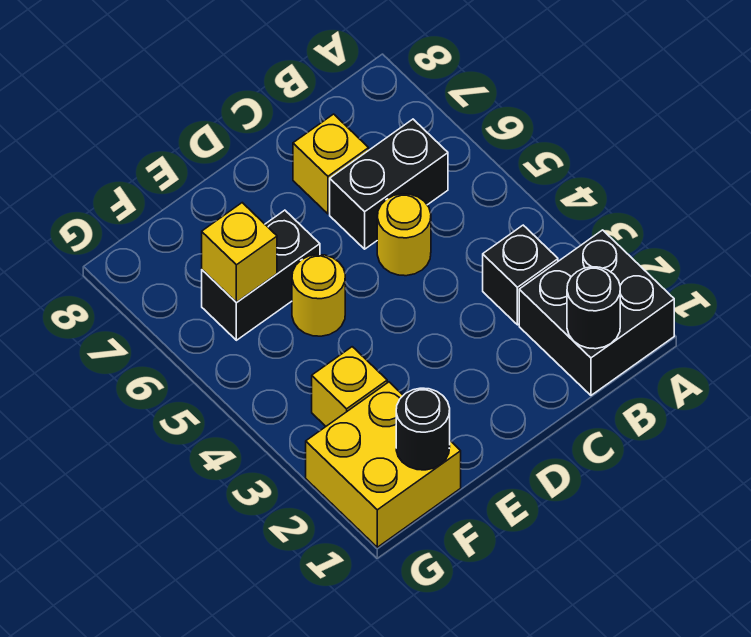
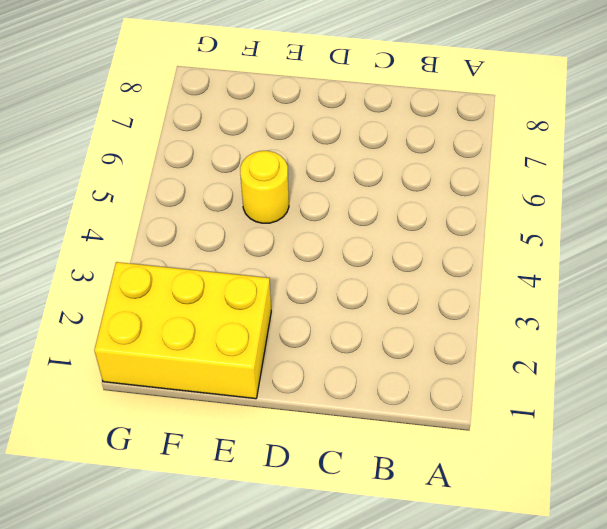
yellow brick E1:G2 level 1 -> yellow brick F1:G2 level 1
none -> black brick A1:B2 level 1
none -> black brick B3 level 1
none -> black brick B6:C6 level 1

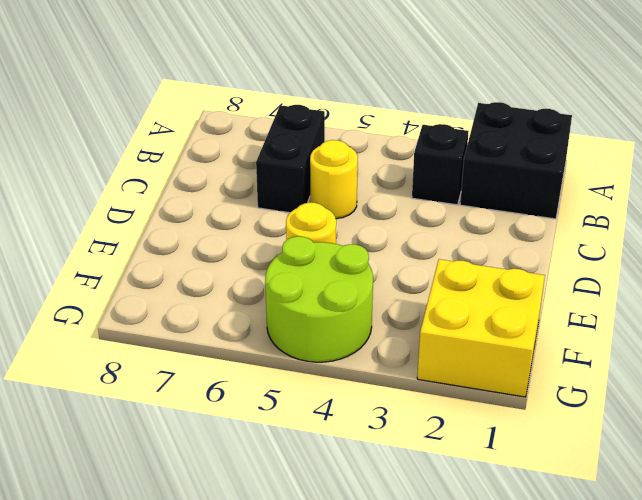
lime round brick F4:G5 level 1 -> none
none -> yellow brick C7 level 1
none -> black brick E6:F6 level 1
none -> yellow brick F3 level 1

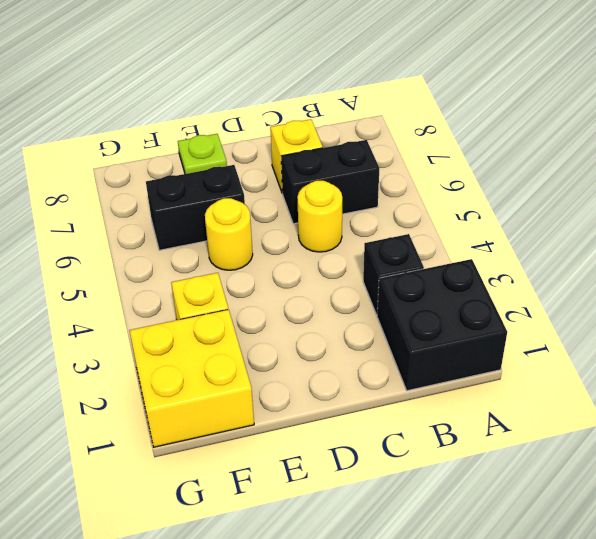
lime plate E8 level 1 -> none
none -> black round brick B1 level 2
none -> black round brick F1 level 2
none -> yellow brick F6 level 2

